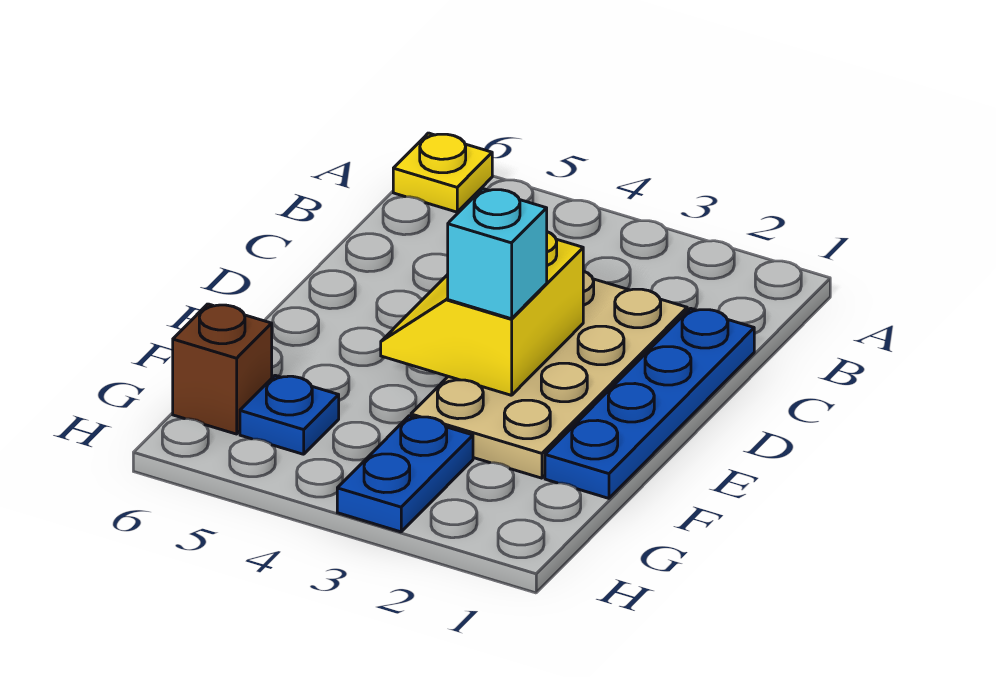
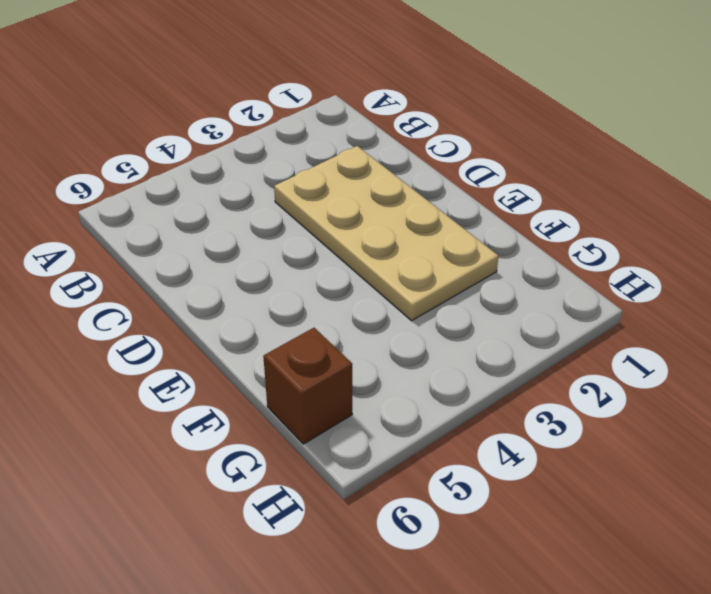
none -> yellow plate A6 level 1
none -> blue plate C1:F1 level 1

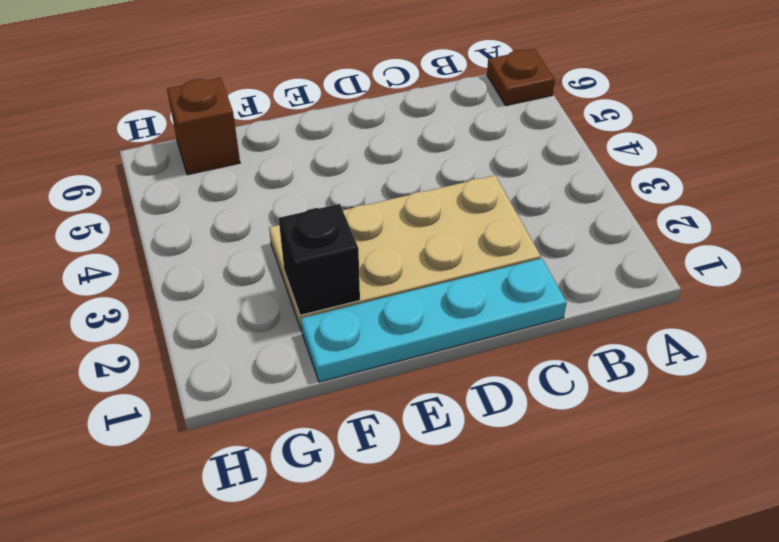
brown plate A6 level 1 -> yellow plate A6 level 1
cyan plate C1:F1 level 1 -> blue plate C1:F1 level 1
black brick F2 level 2 -> none
none -> blue plate G3:H3 level 1
none -> blue plate G5 level 1

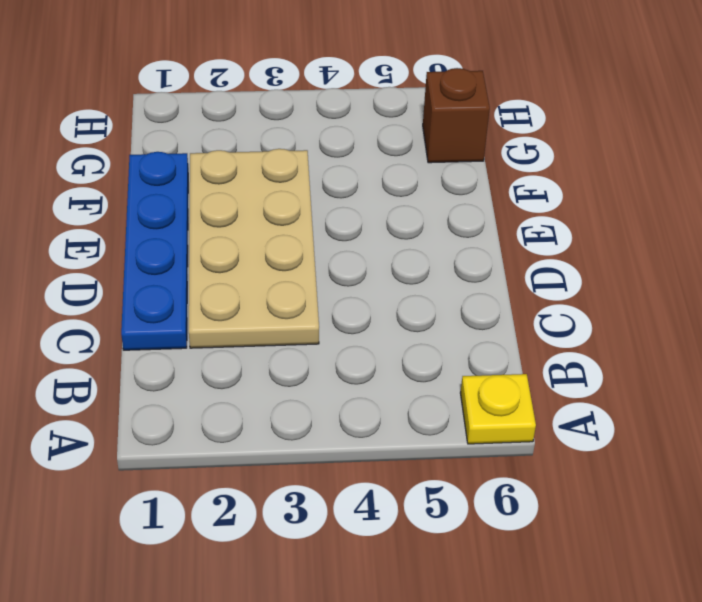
none -> blue plate G3:H3 level 1
none -> blue plate G5 level 1

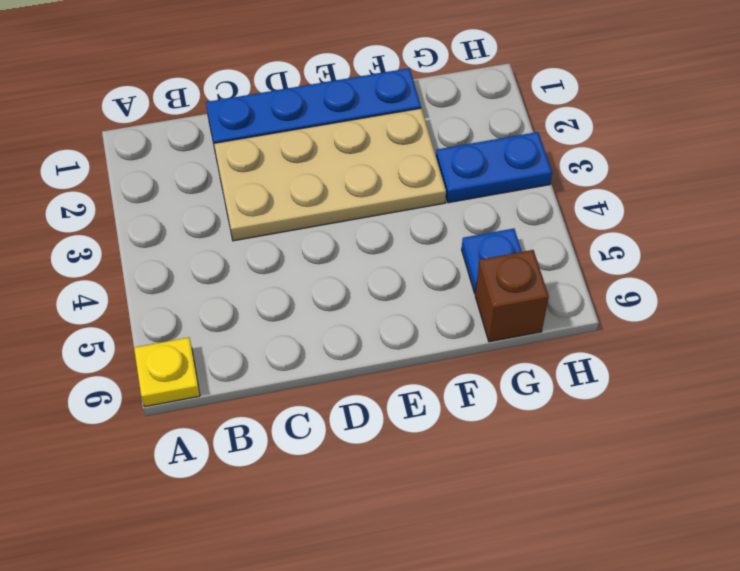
none -> yellow slope D3:E4 level 2 top 3
none -> cyan brick E3 level 3

